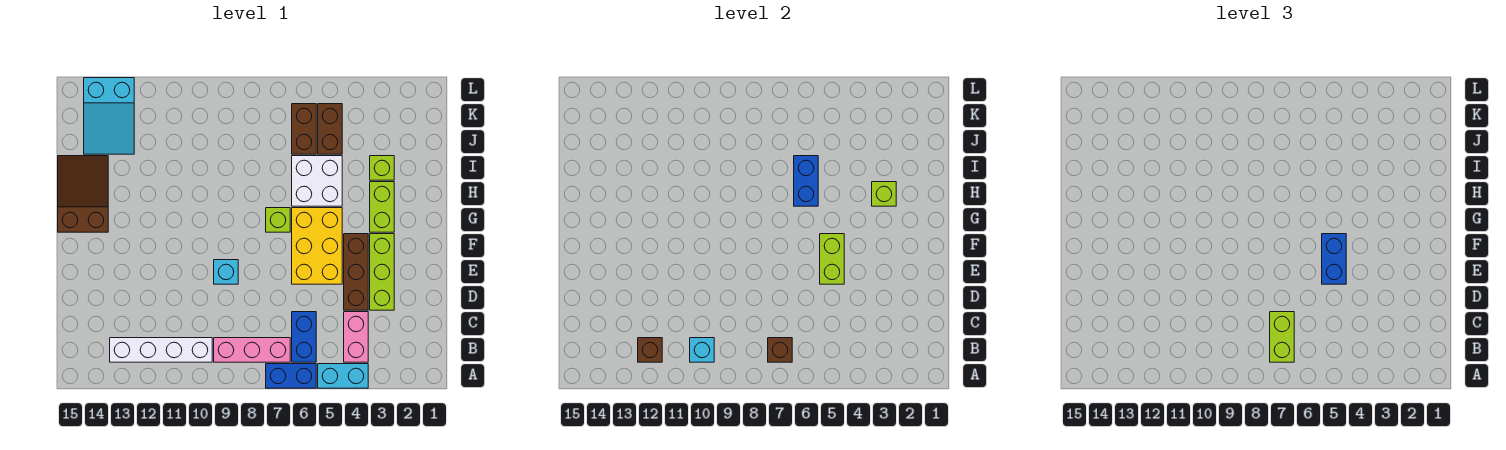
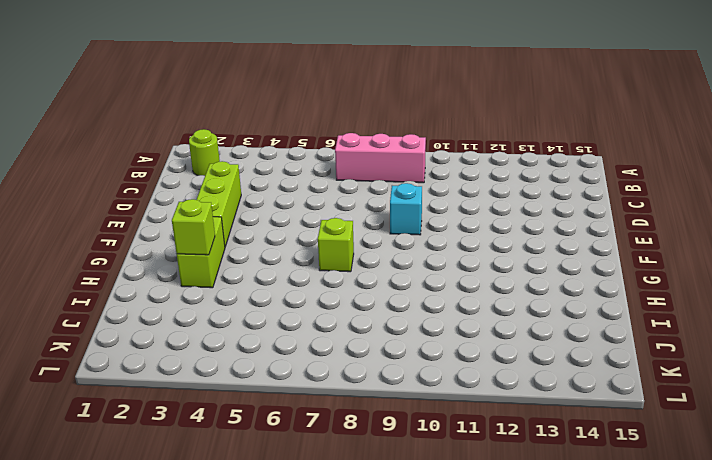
lime round brick B2 level 1 -> none
none -> cyan brick A4:A5 level 1
none -> blue brick A6:A7 level 1
none -> pink brick B4:C4 level 1

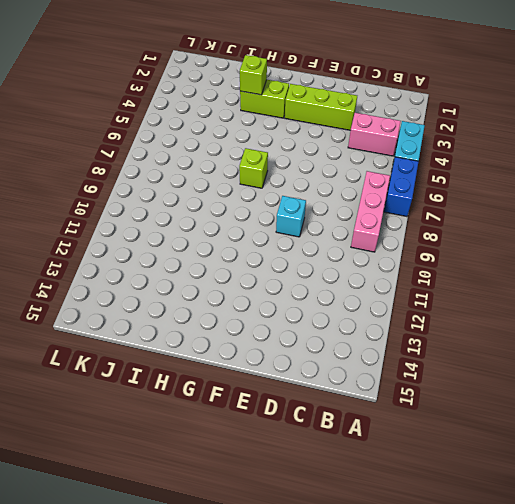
none -> blue brick B6:C6 level 1
none -> white brick B10:B13 level 1
none -> brown brick D4:F4 level 1

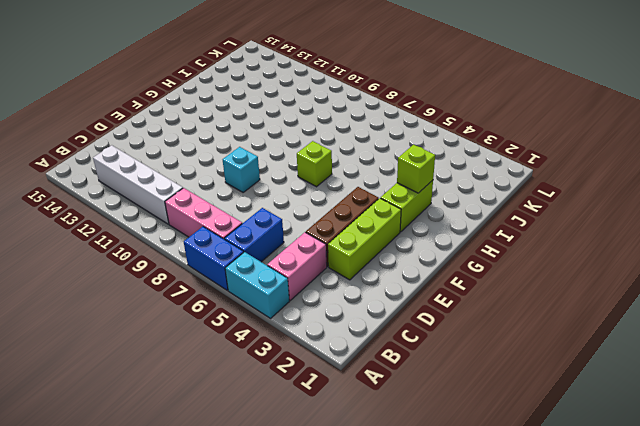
none -> yellow brick E5:G6 level 1
none -> brown slope G14:I15 level 1 top G
none -> white brick H5:I6 level 1

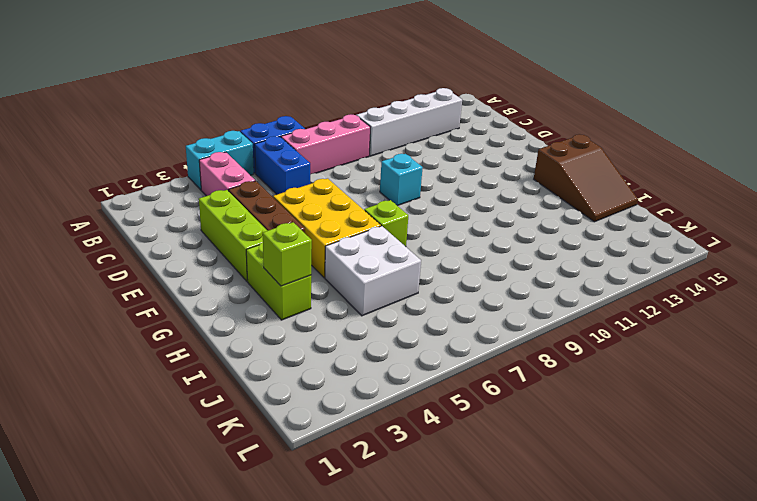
none -> lime brick I3 level 1
none -> brown brick J5:K5 level 1
none -> brown brick J6:K6 level 1

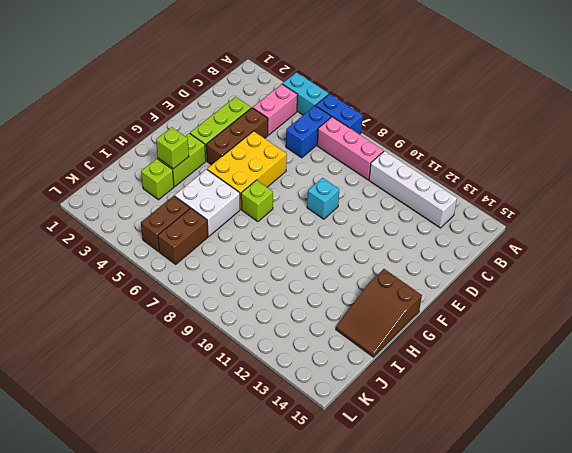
none -> cyan slope J13:L14 level 1 top L
none -> brown brick B7 level 2
none -> cyan brick B10 level 2

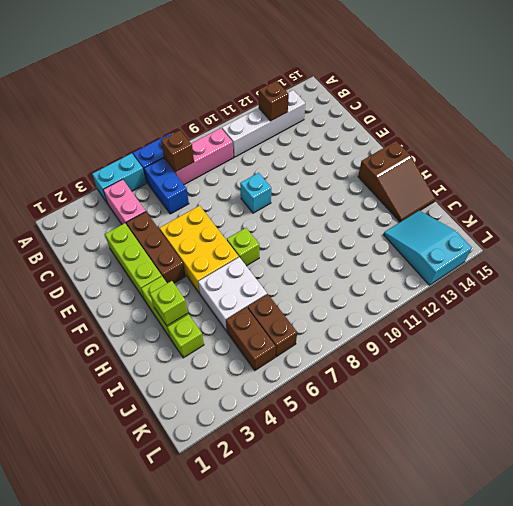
none -> cyan brick B10 level 2
none -> lime brick E5:F5 level 2
none -> blue brick H6:I6 level 2

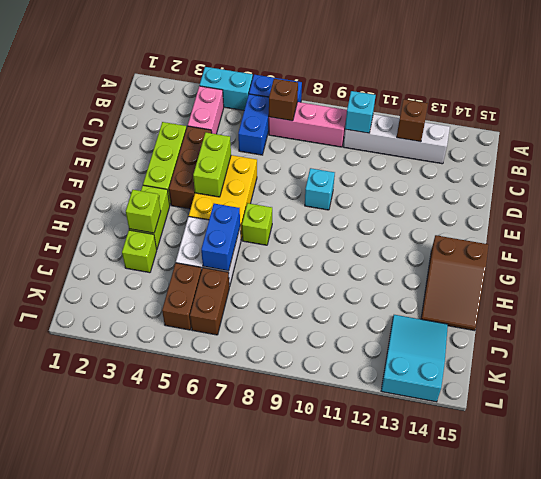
none -> lime brick B7:C7 level 3
none -> blue brick E5:F5 level 3

